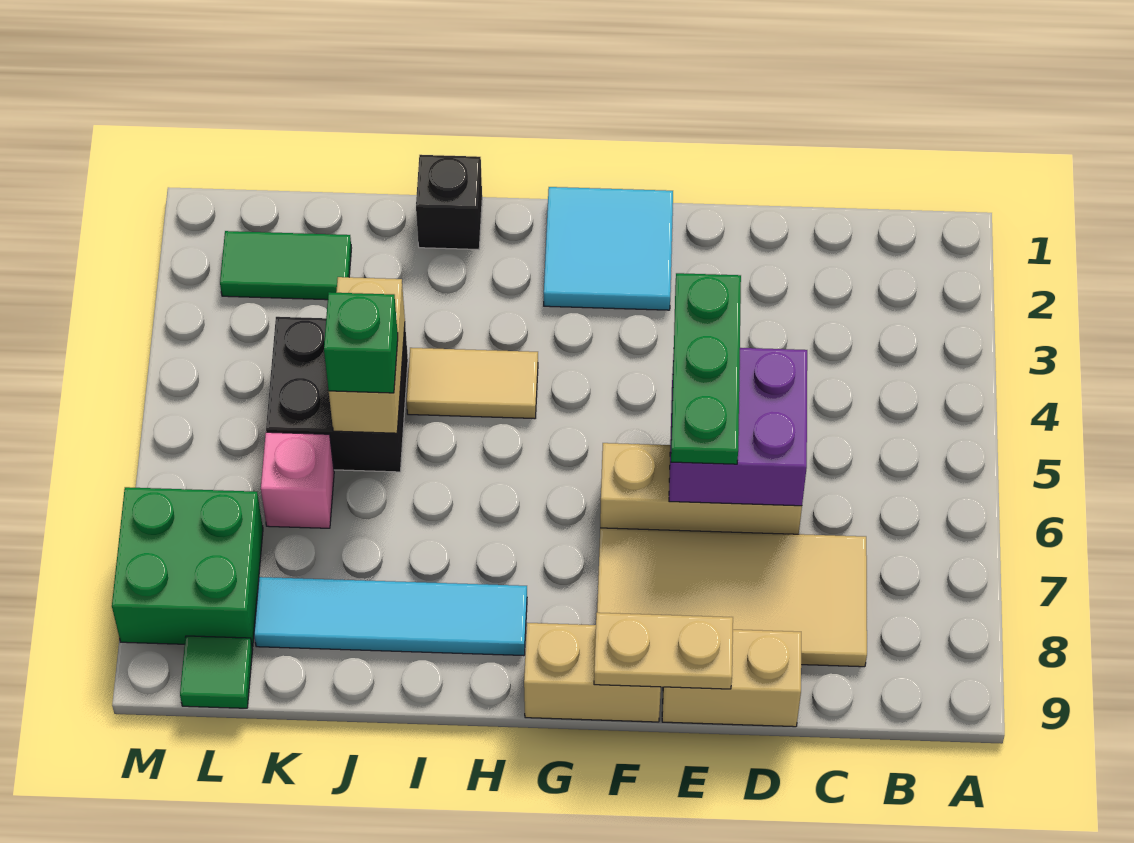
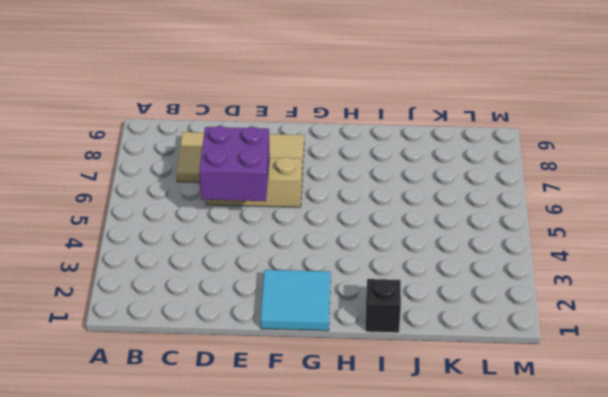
none -> tan brick D9:E9 level 1
none -> tan brick F9:G9 level 1
none -> tan tile H4:I4 level 1

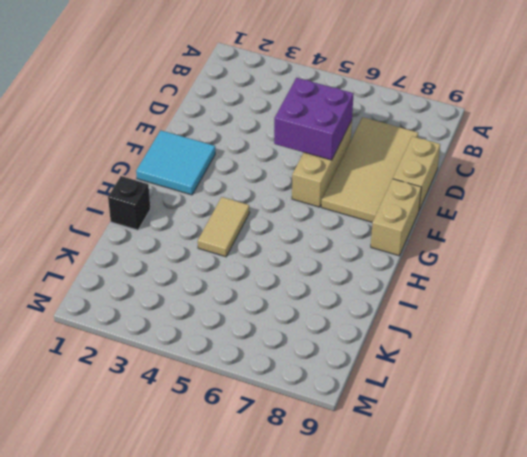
none -> cyan tile H8:K8 level 1
none -> black brick J4:K5 level 1
none -> green tile K2:L2 level 1

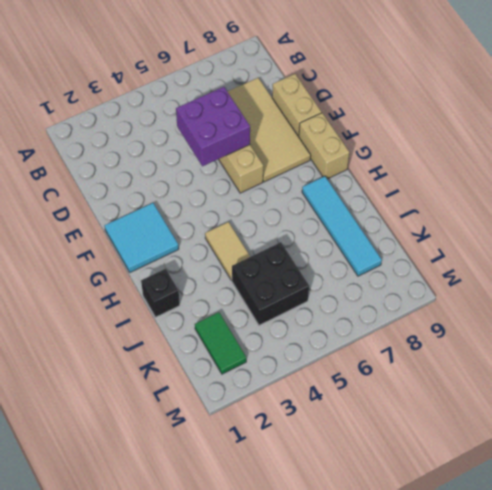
none -> pink brick K6 level 1
none -> green brick L7:M8 level 1
none -> green tile L9 level 1

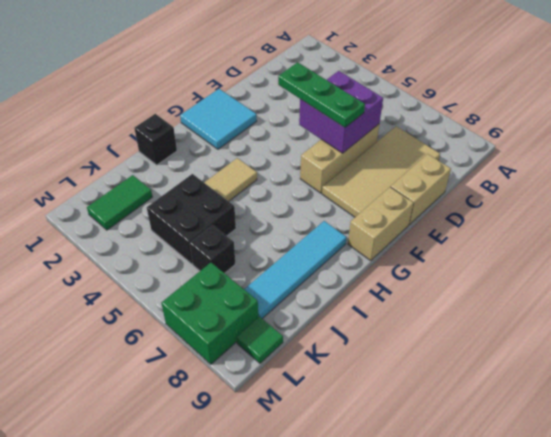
black brick K6 level 1 -> pink brick K6 level 1
none -> tan plate E9:F9 level 2
none -> tan brick J4:J5 level 2
none -> green brick J5 level 3

